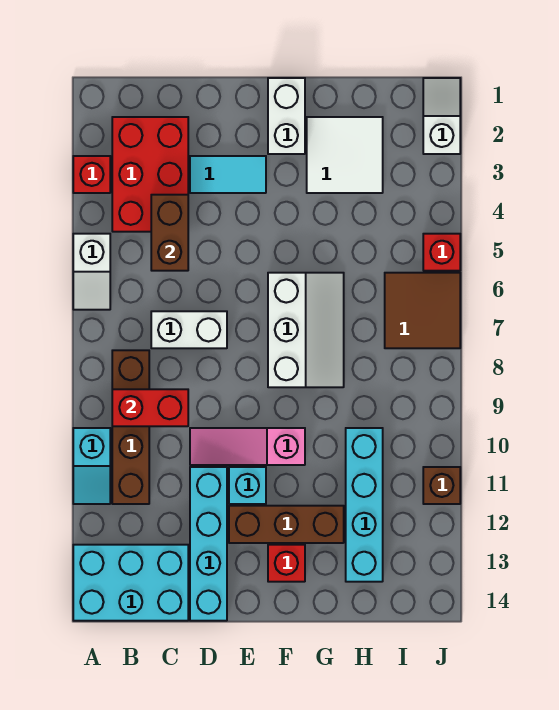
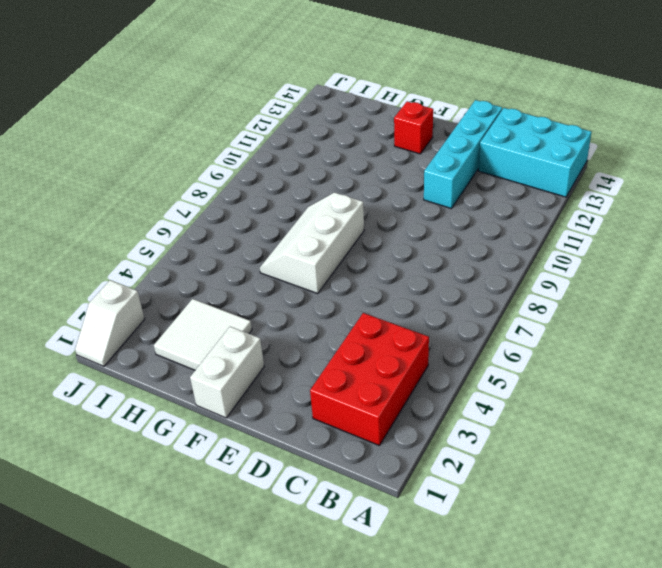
none -> red brick A3 level 1
none -> white slope A5:A6 level 1 top 5
none -> cyan slope A10:A11 level 1 top 10

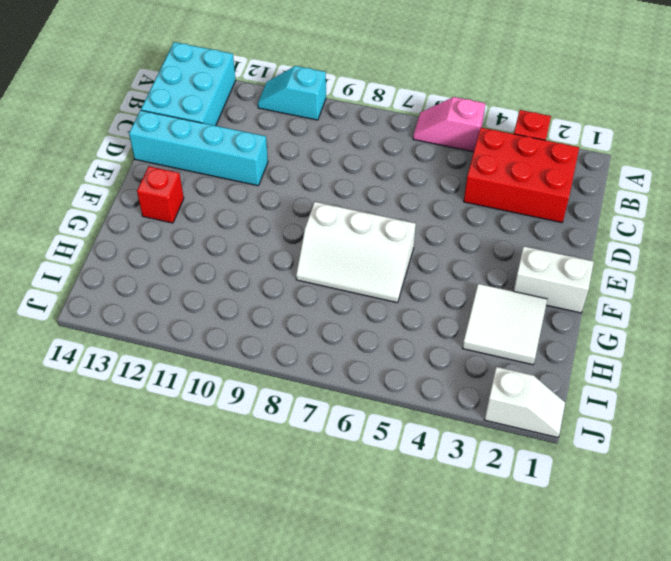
pink slope A5:A6 level 1 top 5 -> white slope A5:A6 level 1 top 5
none -> brown brick B8:B11 level 1
none -> white brick C7:D7 level 1
none -> cyan tile D3:E3 level 1

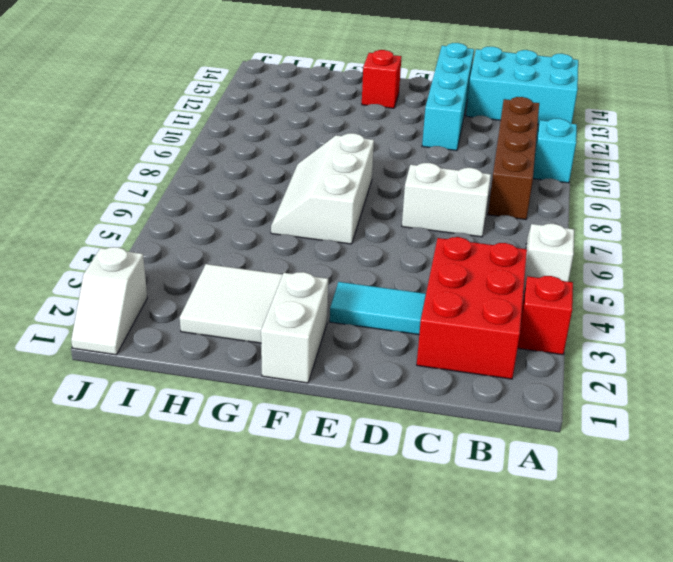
none -> pink slope D10:F10 level 1 top F
none -> cyan brick E11 level 1
none -> brown brick E12:G12 level 1

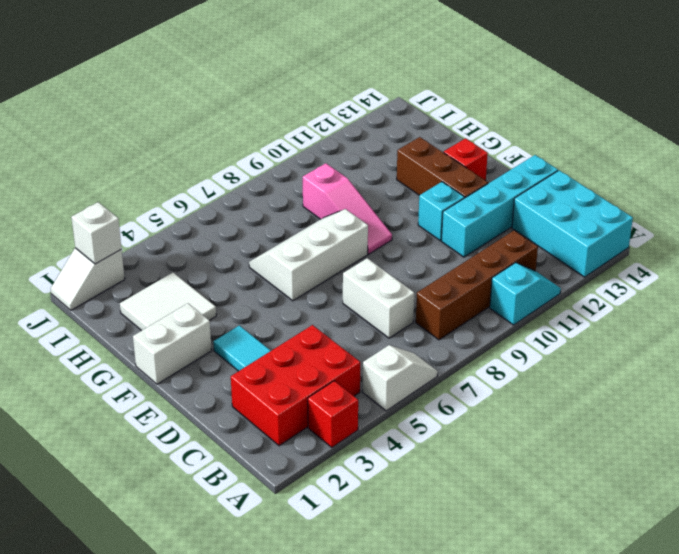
pink slope F9:H9 level 1 top H -> pink slope D10:F10 level 1 top F
white brick J2 level 2 -> none
none -> cyan brick H10:H13 level 1
none -> brown tile I6:J7 level 1
none -> red brick J5 level 1

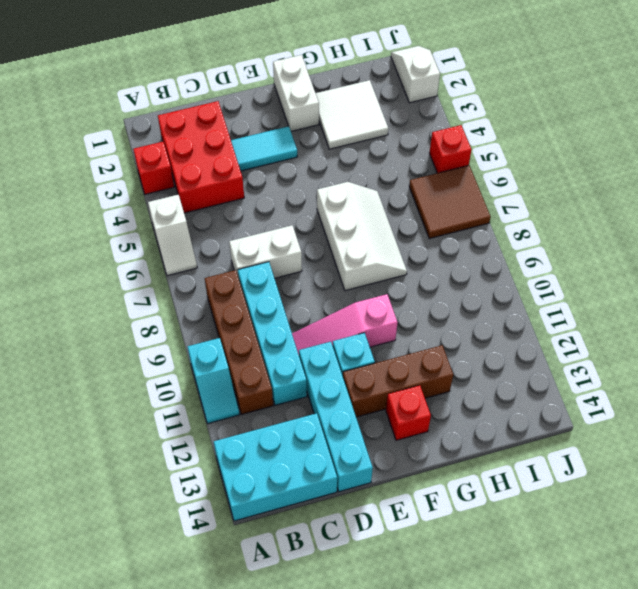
cyan brick C8:C11 level 1 -> cyan brick H10:H13 level 1
none -> brown brick J11 level 1
none -> red brick B9:C9 level 2
none -> brown brick C4:C5 level 2

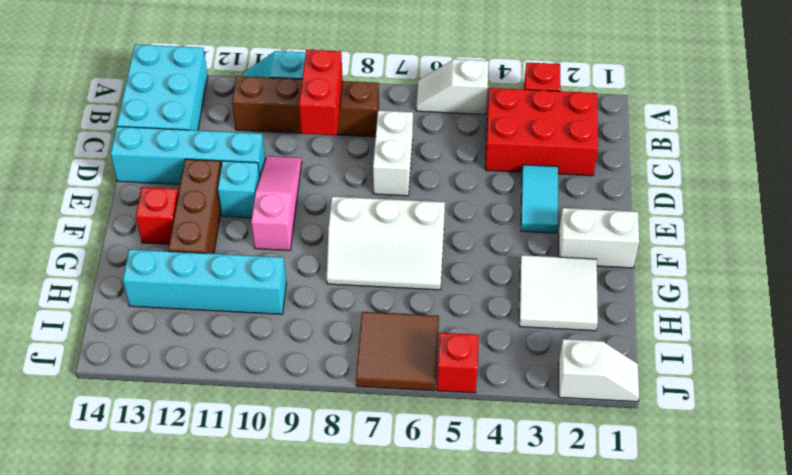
none -> brown brick J11 level 1
none -> brown brick C4:C5 level 2

